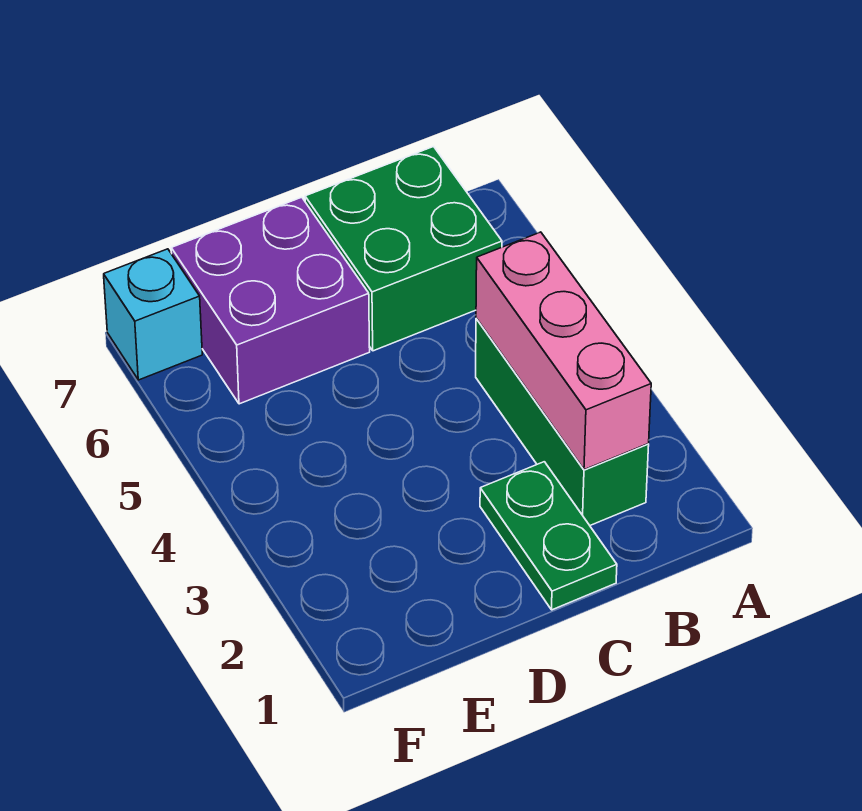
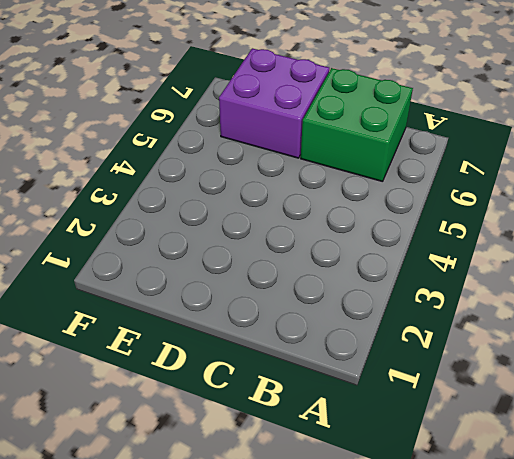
none -> green brick B2:B4 level 1
none -> green plate C1:C2 level 1

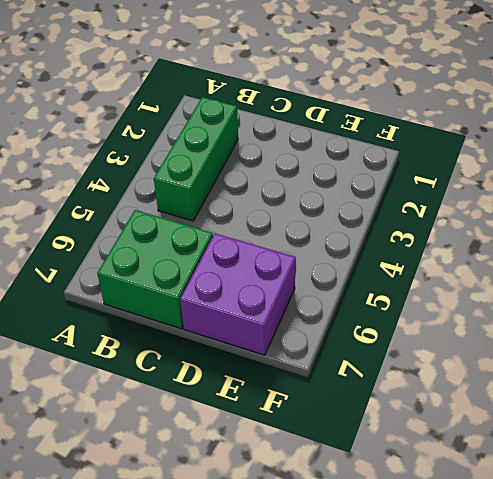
none -> green plate C1:C2 level 1
none -> cyan brick F7 level 1

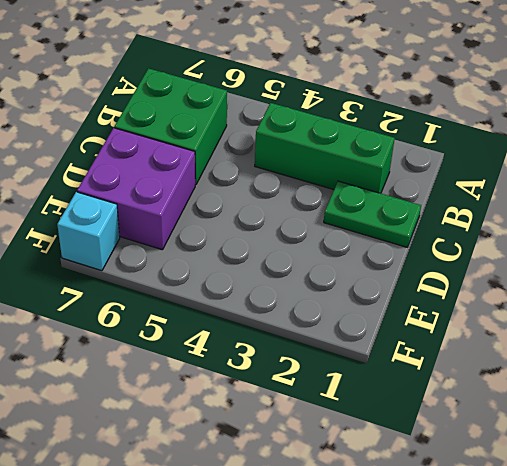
none -> pink brick B2:B4 level 2

